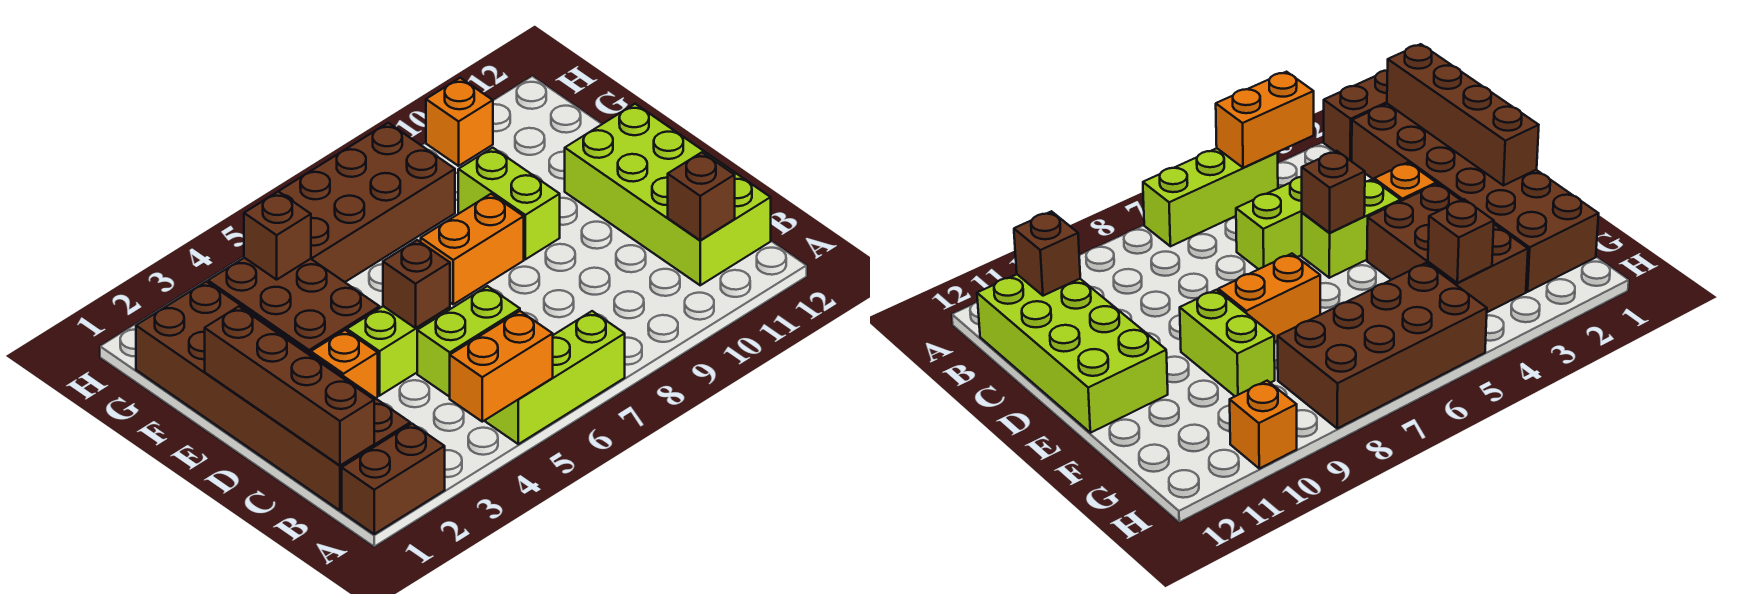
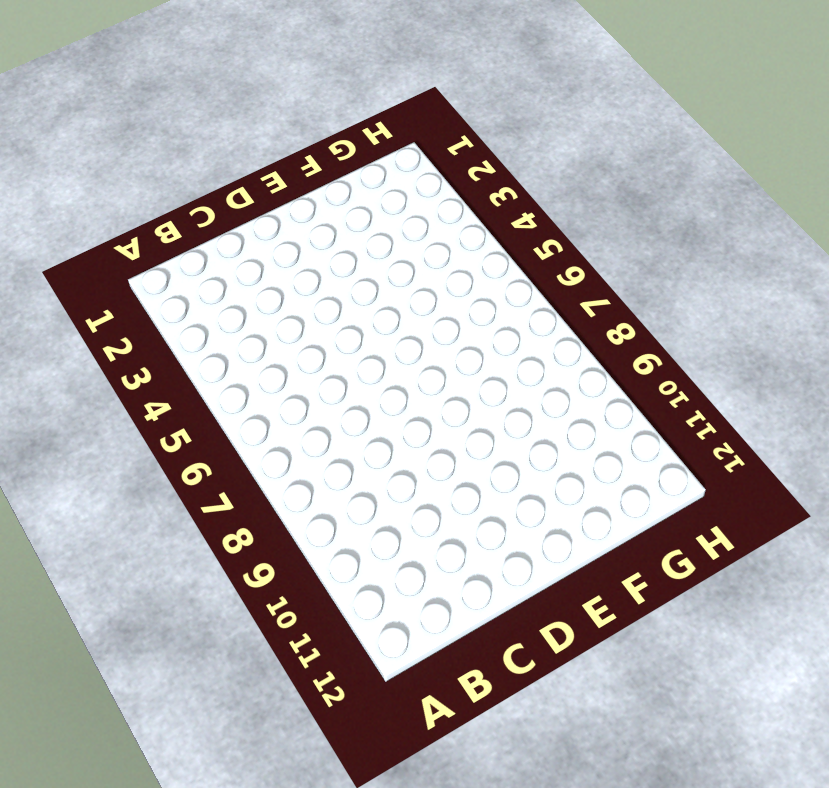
none -> brown brick A1:A2 level 1
none -> lime brick A5:A7 level 1
none -> brown brick B1:G2 level 1

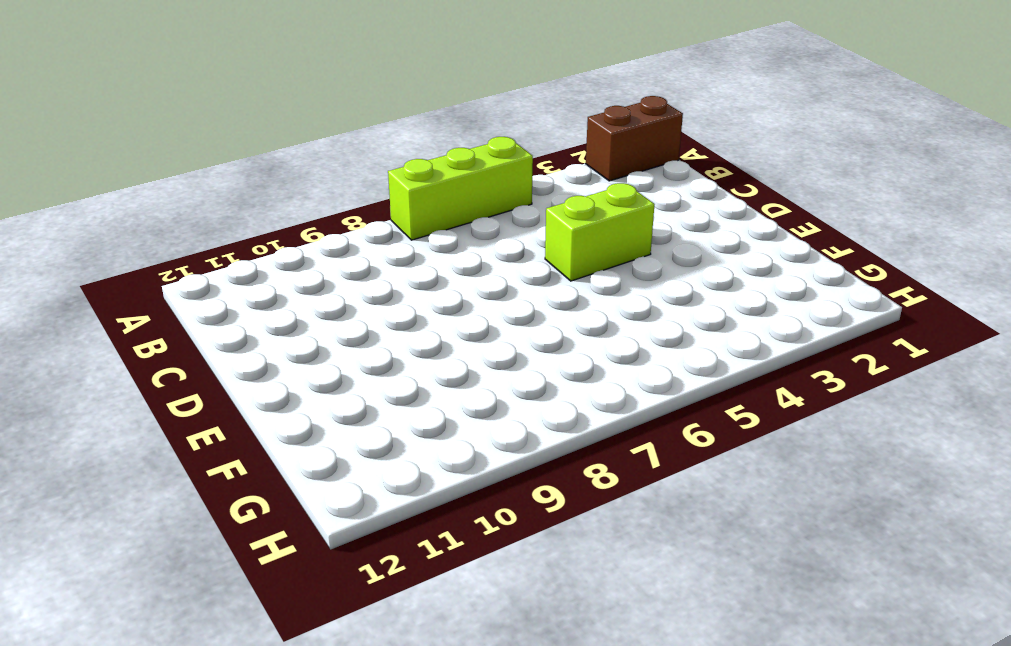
none -> brown brick B1:G2 level 1
none -> lime brick B11:E12 level 1
none -> lime brick C5:C6 level 1

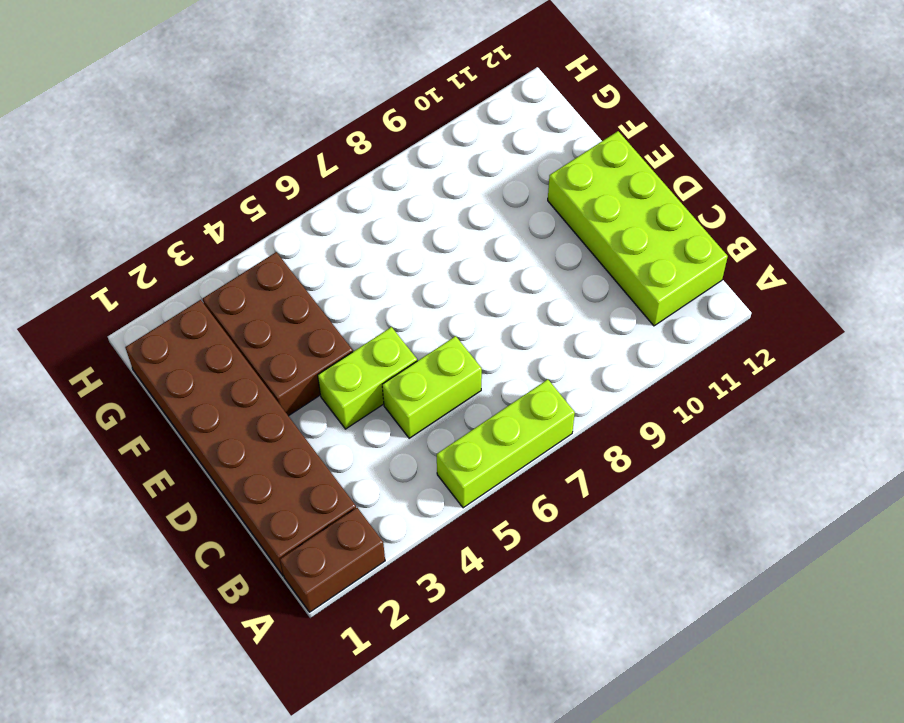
none -> orange brick D3 level 1
none -> orange brick E7:E8 level 1
none -> lime brick E9:F9 level 1

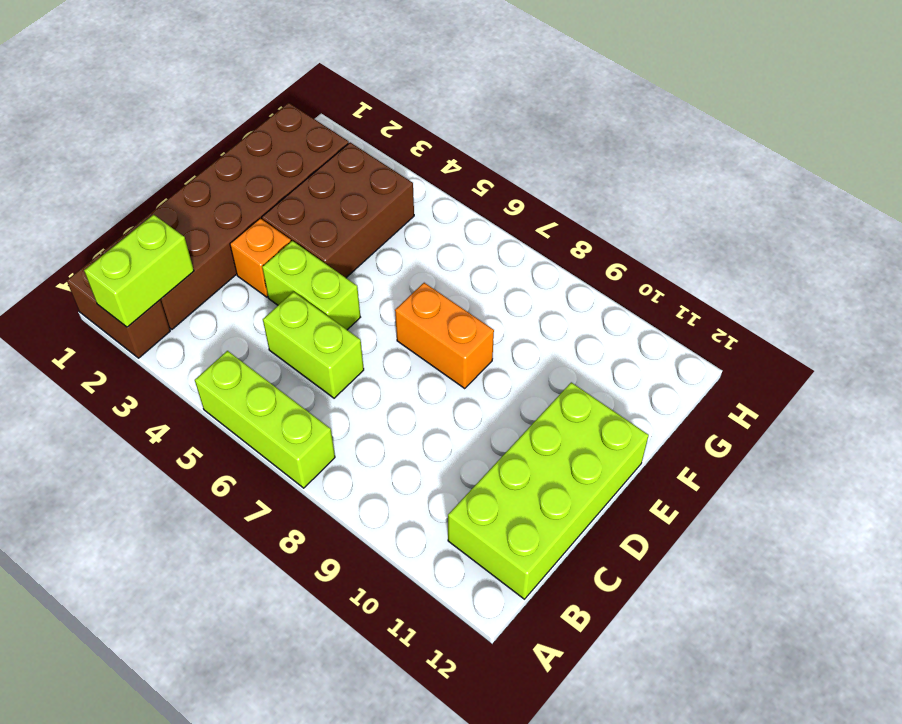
lime brick A2:B2 level 2 -> lime brick E9:F9 level 1
none -> brown brick G5:H8 level 1
none -> orange brick H10 level 1
none -> orange brick A4:A5 level 2

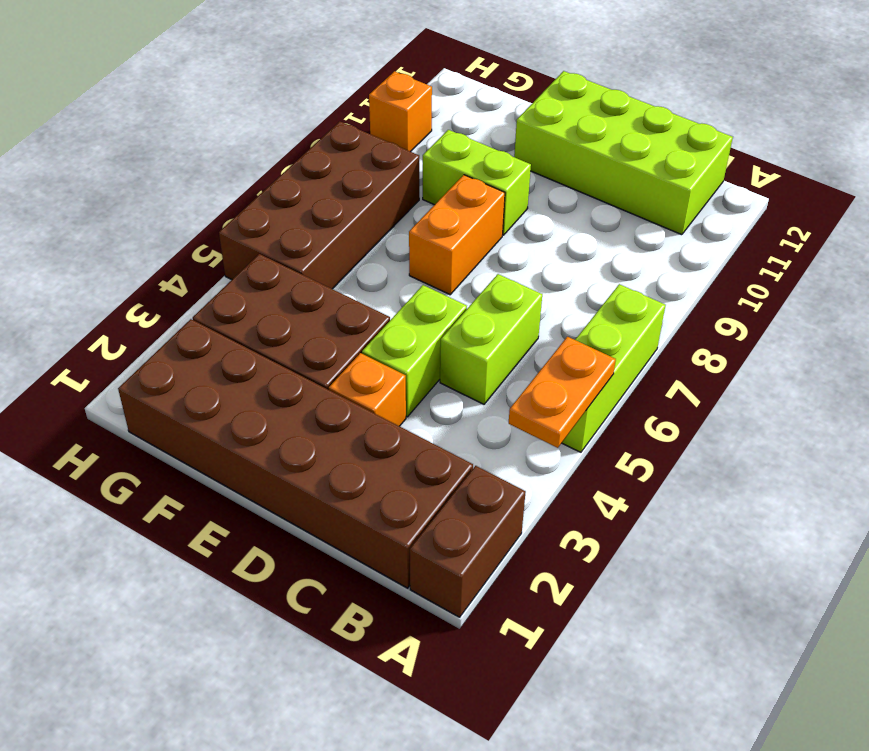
orange plate A4:A5 level 2 -> orange brick A4:A5 level 2
none -> brown brick B1:E1 level 2
none -> brown brick B11 level 2
none -> brown brick D5 level 2

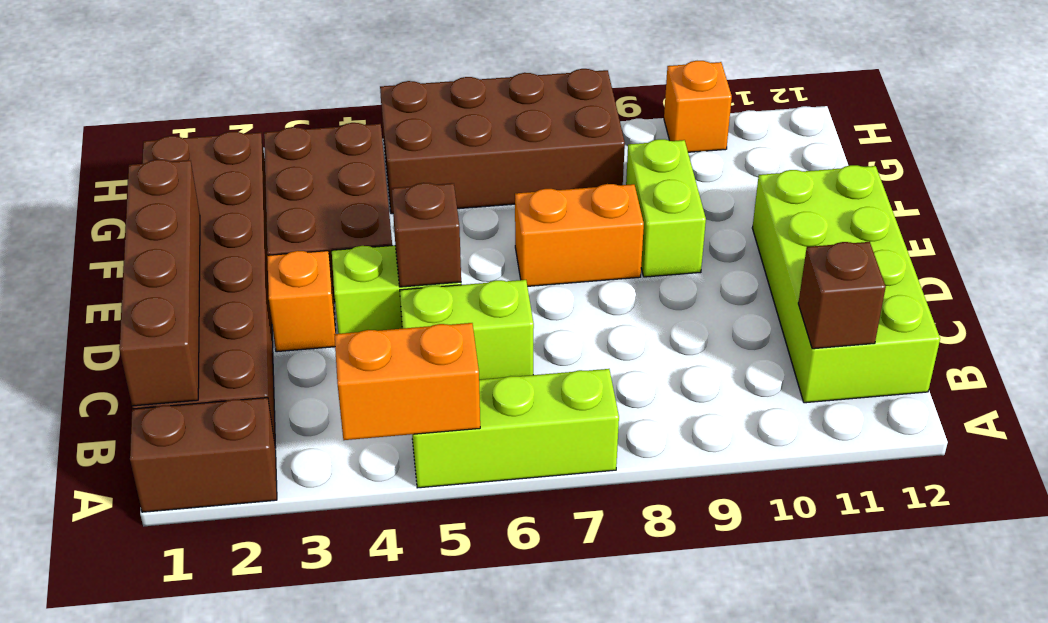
none -> brown brick G4 level 2

